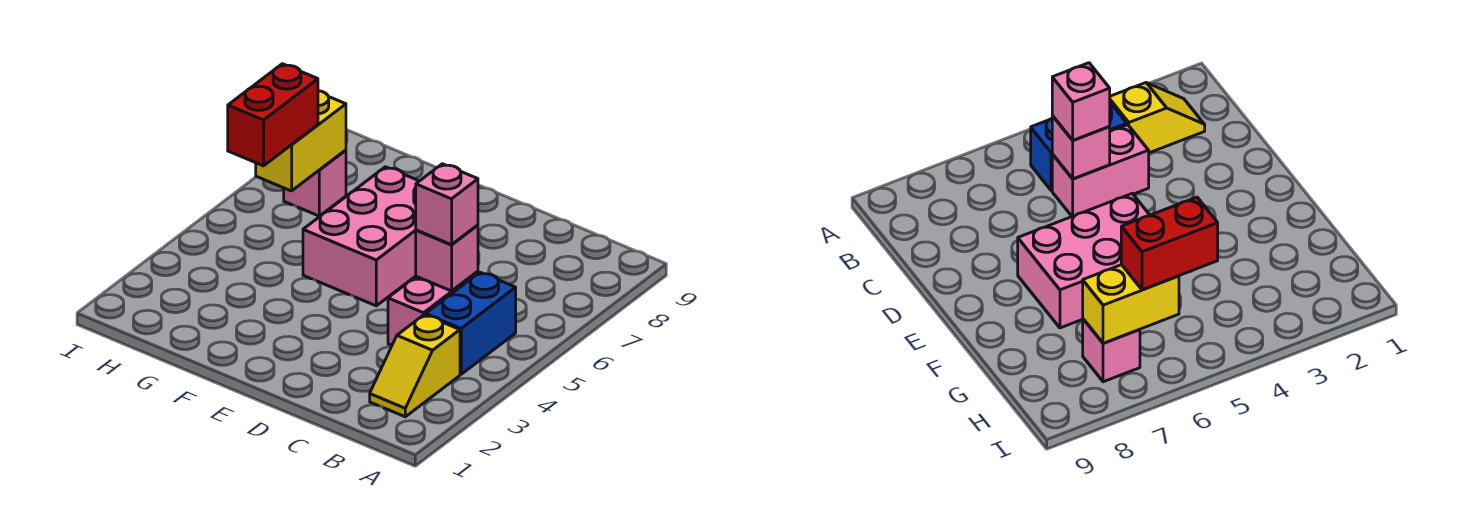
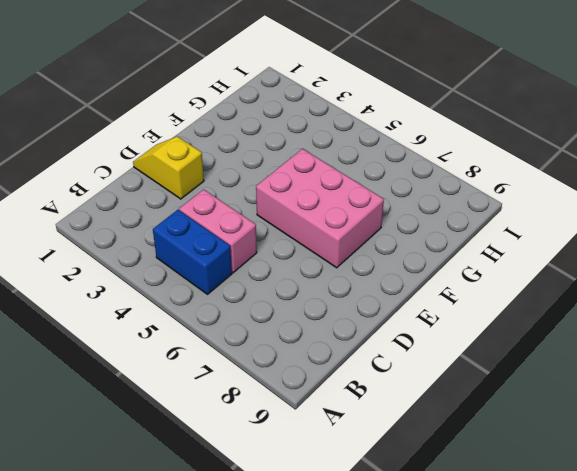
yellow slope D1:D2 level 1 top 2 -> yellow slope B2:B3 level 1 top 3
none -> pink brick H7 level 1
none -> pink brick C5 level 2

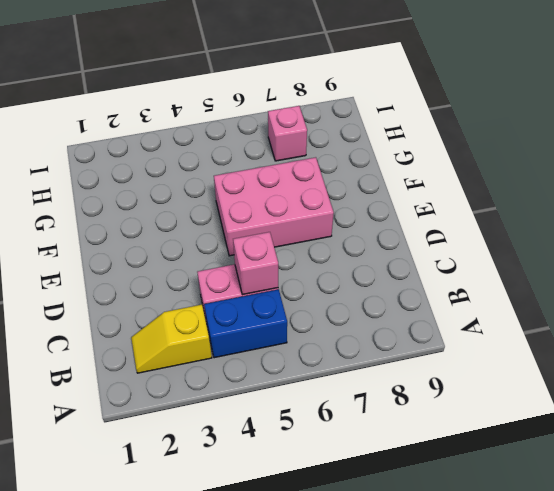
none -> yellow brick H6:H7 level 2
none -> pink brick C5 level 3

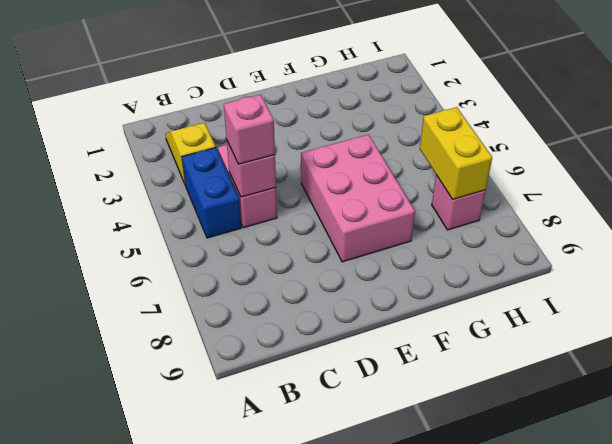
none -> red brick H5:H6 level 3

